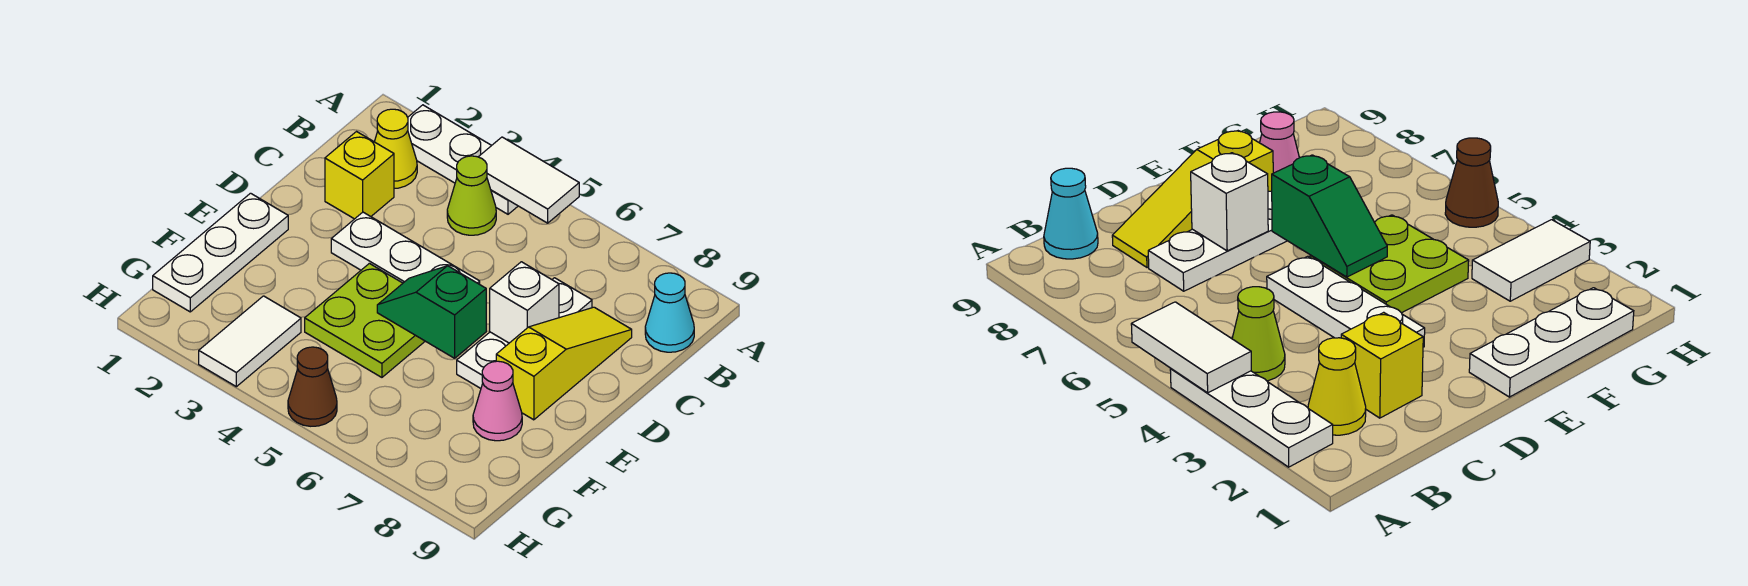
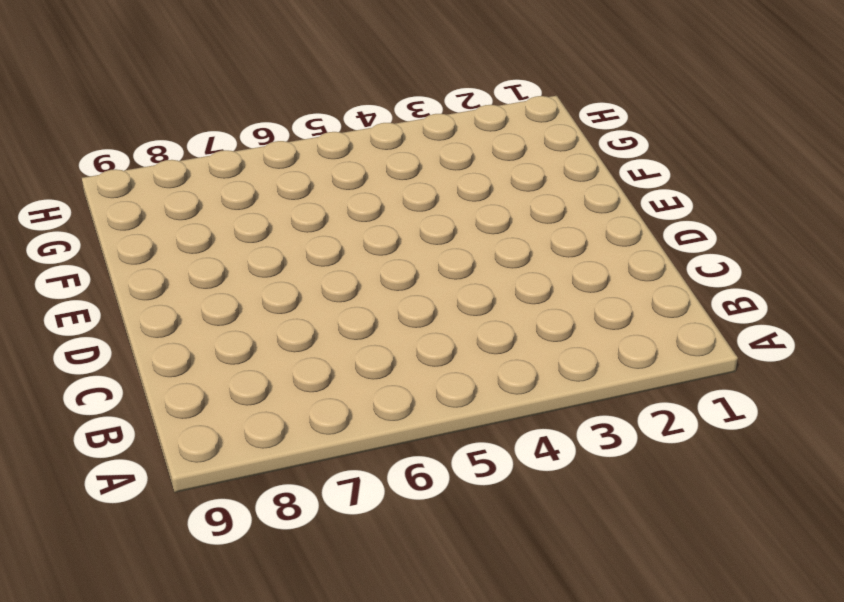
none -> white plate A2:A4 level 1
none -> yellow cone B2 level 1
none -> lime cone B4 level 1

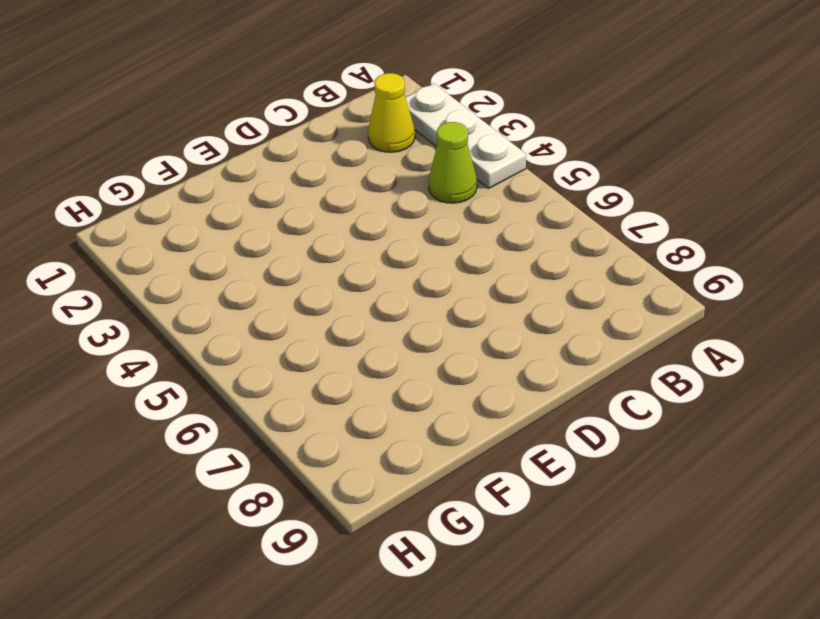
none -> cyan cone B9 level 1
none -> yellow brick C2 level 1
none -> white plate C7:E7 level 1

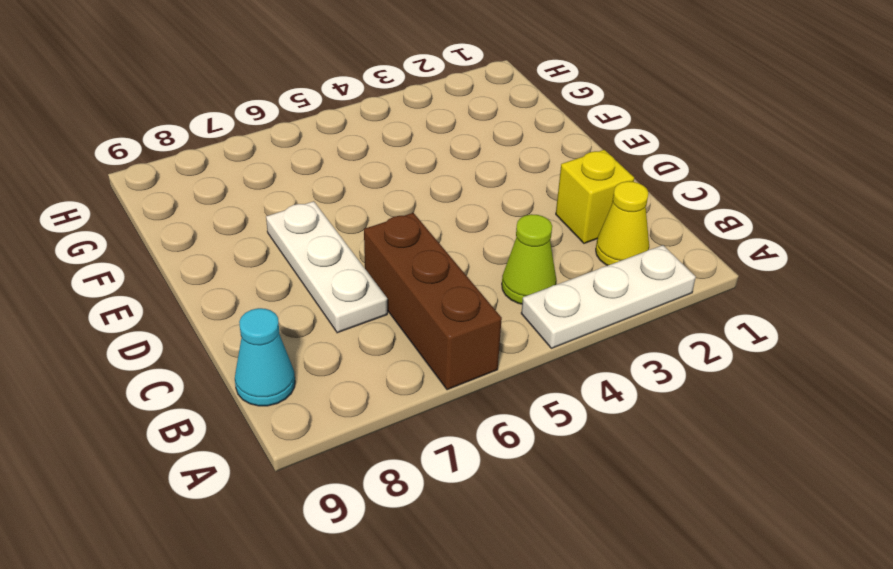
brown brick A6:C6 level 1 -> none
none -> yellow slope C8:E8 level 1 top E
none -> white plate D3:D5 level 1
none -> white plate E1:G1 level 1

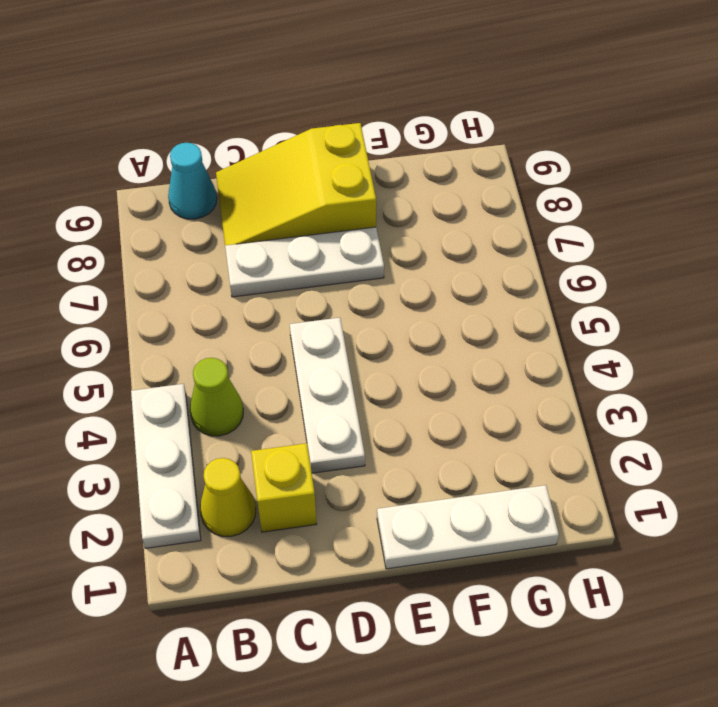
yellow slope C8:E9 level 1 top E -> yellow slope C8:E8 level 1 top E
none -> lime plate E4:F5 level 1
none -> pink cone F8 level 1
none -> white tile G3:H3 level 1

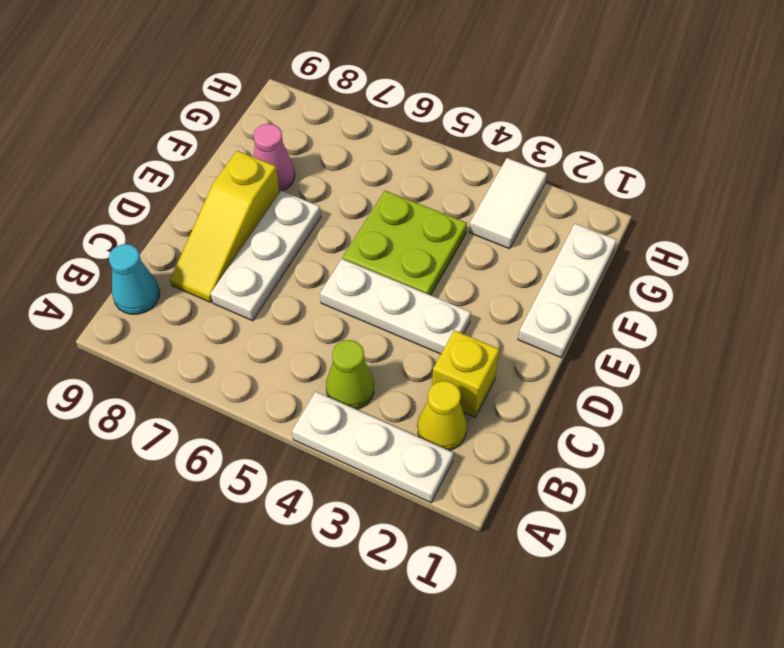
none -> brown cone H5 level 1
none -> white tile A4:A5 level 2
none -> white brick D7 level 2

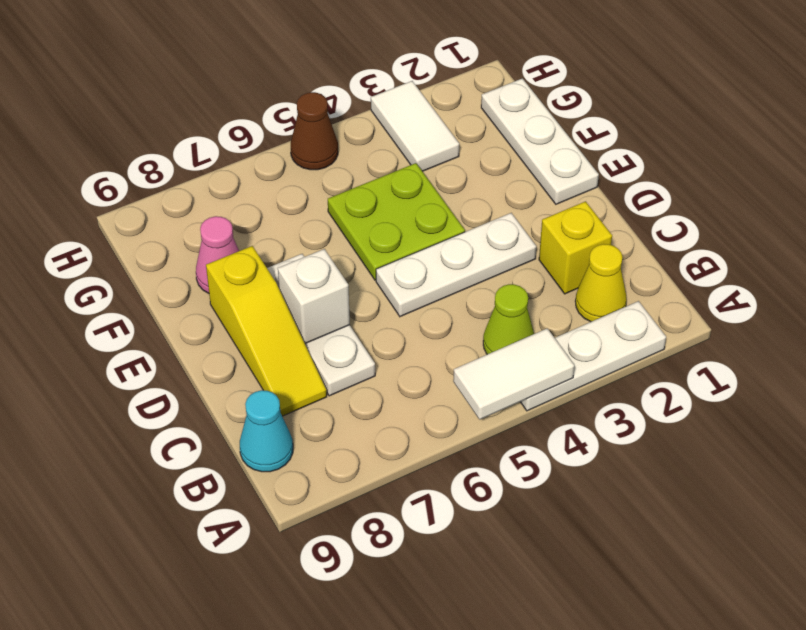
none -> green slope E5:E6 level 2 top 6

